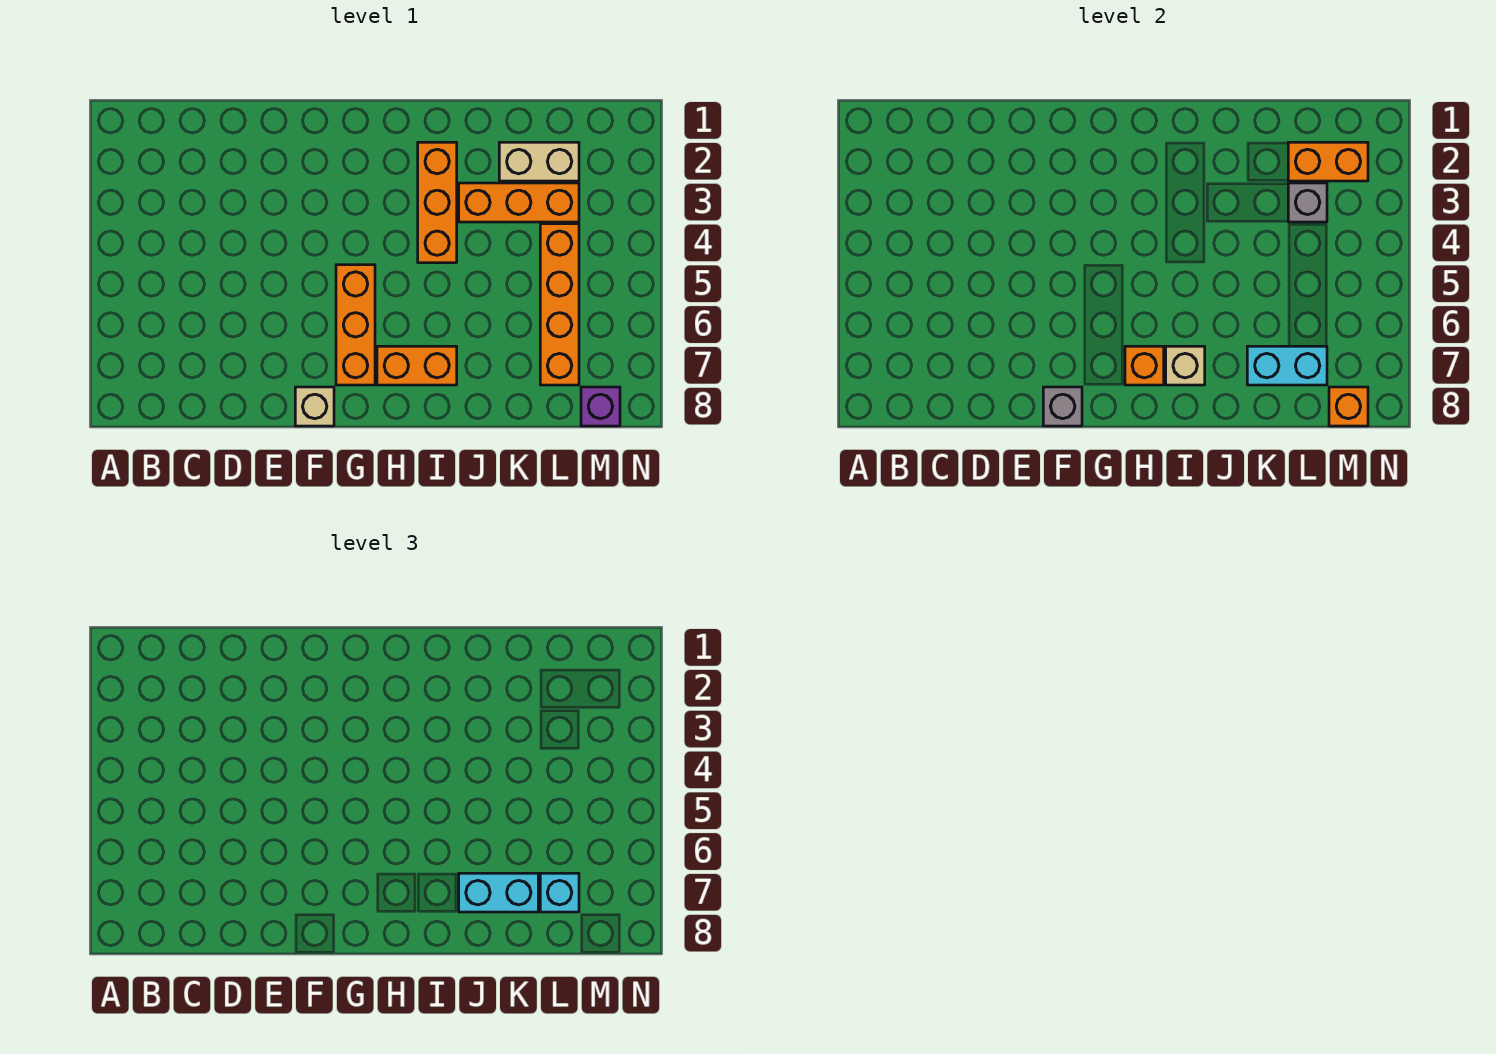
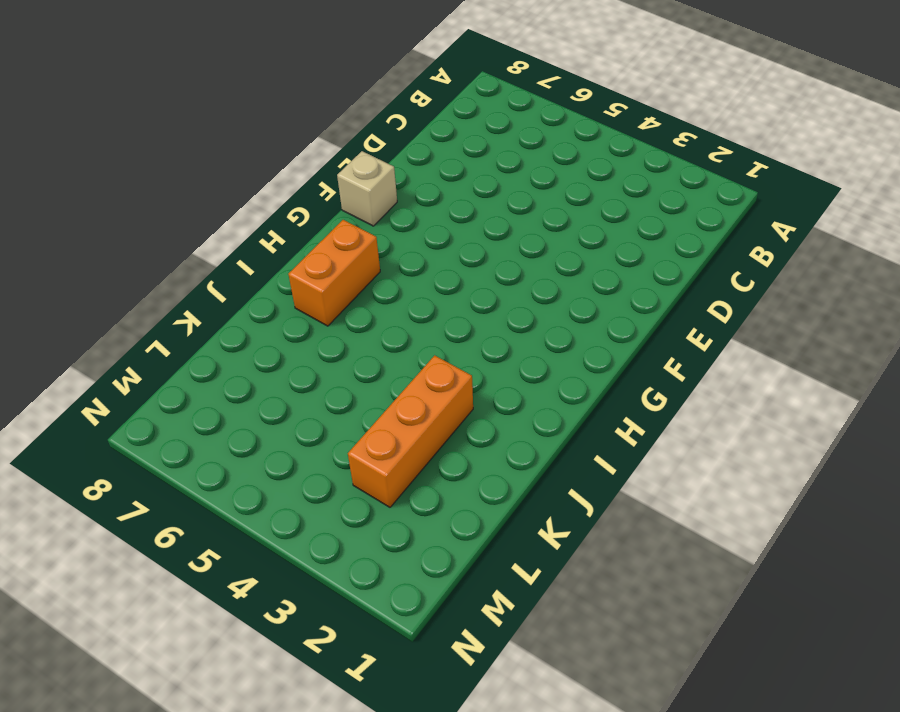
none -> orange brick G5:G7 level 1
none -> orange brick I2:I4 level 1
none -> tan brick K2:L2 level 1

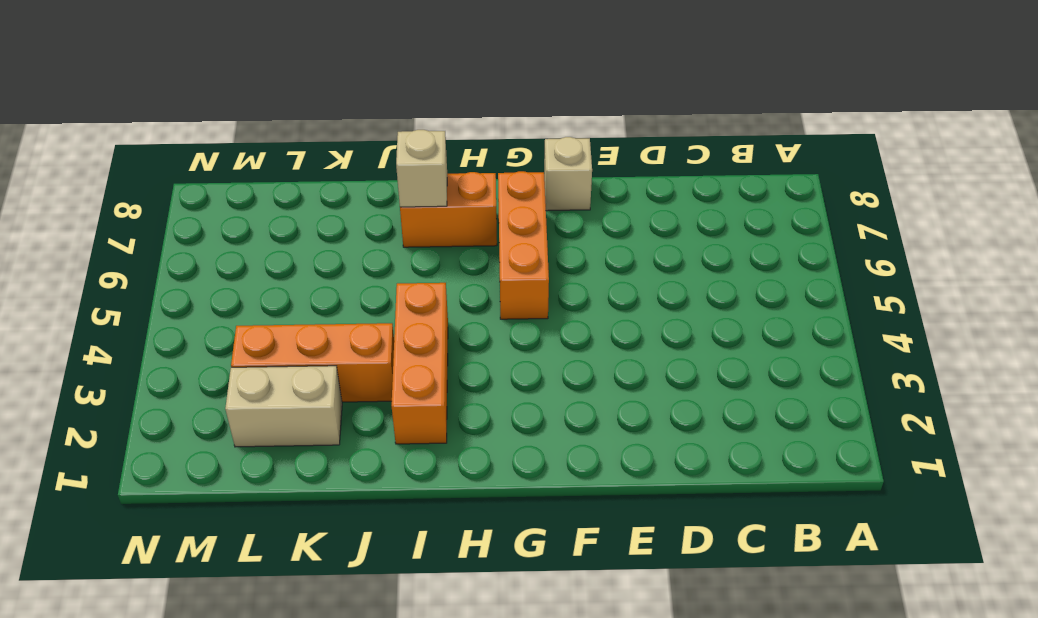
none -> orange brick L4:L7 level 1
none -> purple brick M8 level 1
none -> grey brick F8 level 2

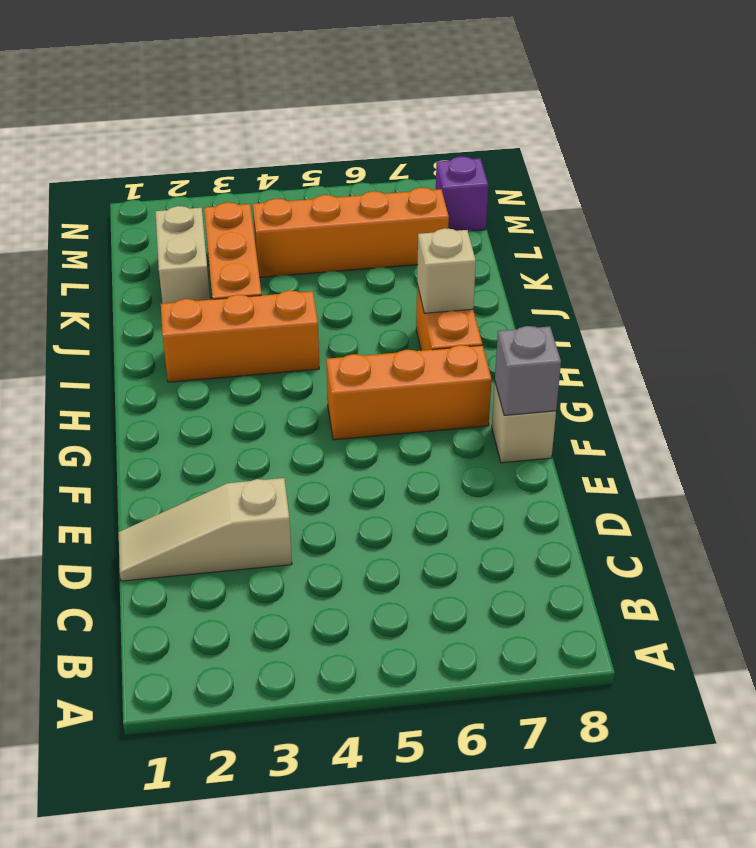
tan slope D1:D3 level 1 top 3 -> none
none -> orange brick H7 level 2
none -> cyan brick K7:L7 level 2
none -> orange brick L2:M2 level 2

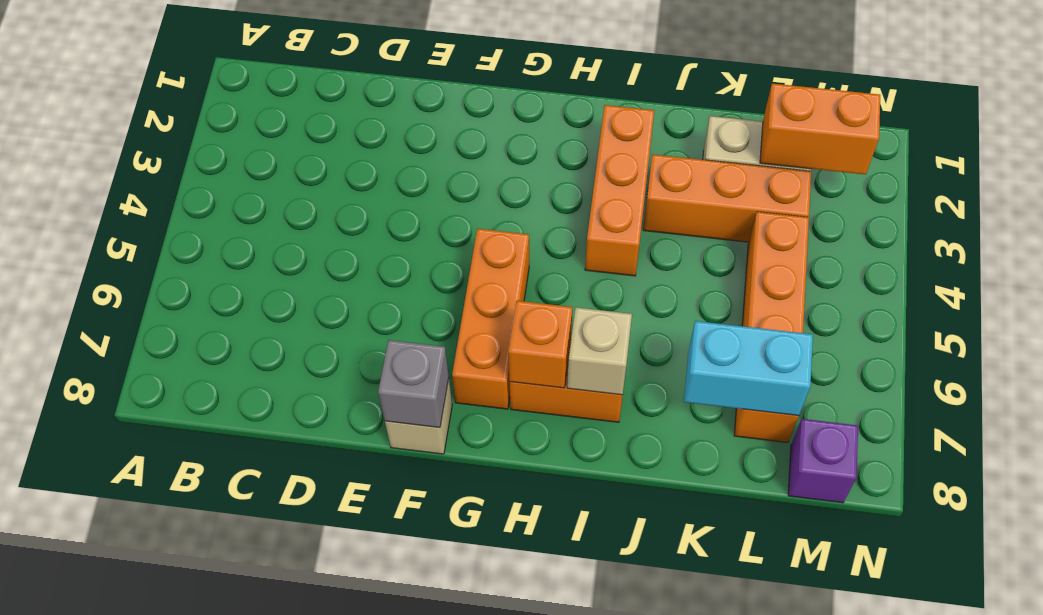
none -> grey brick L3 level 2
none -> orange brick M8 level 2
none -> cyan brick J7:K7 level 3

